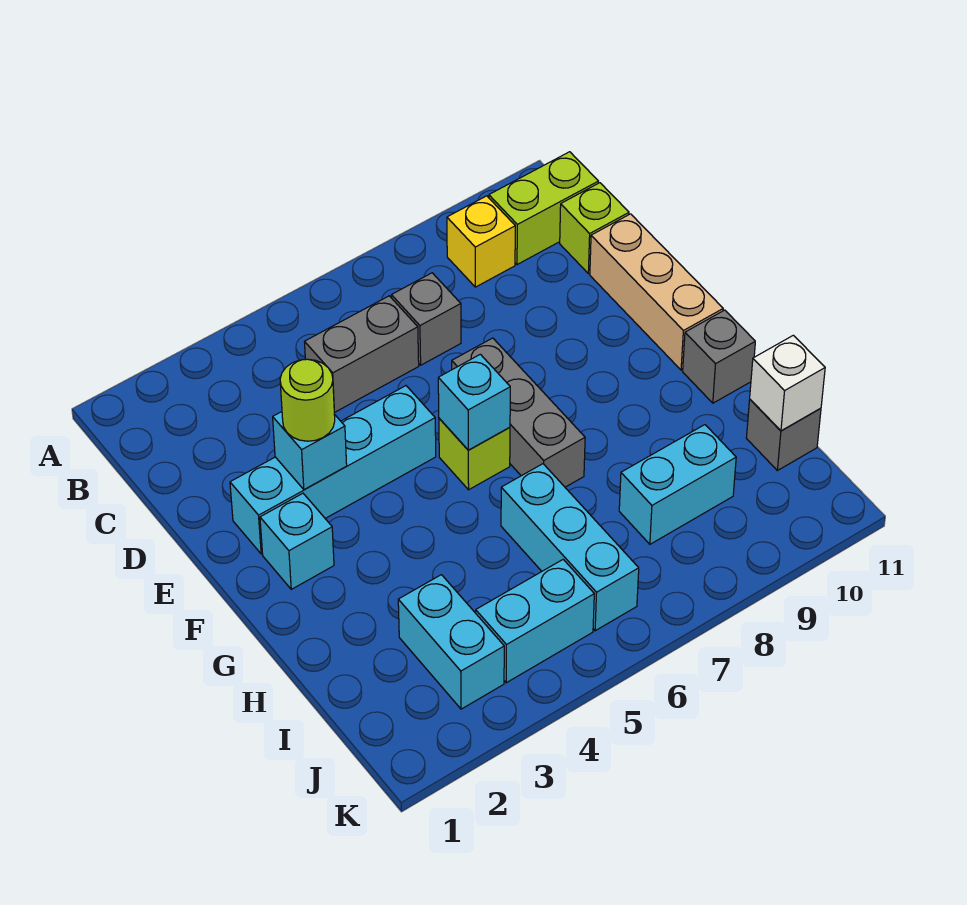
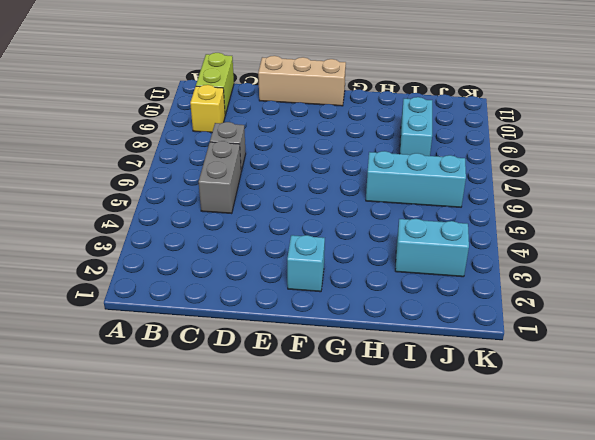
none -> lime brick C11 level 1
none -> cyan brick E2:E5 level 1
none -> grey brick E7:G7 level 1

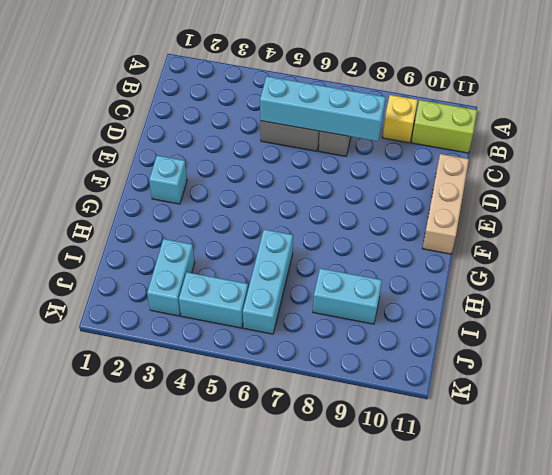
cyan brick C5:C8 level 2 -> cyan brick E2:E5 level 1
none -> lime brick C11 level 1
none -> grey brick E7:G7 level 1
none -> lime brick F6 level 1

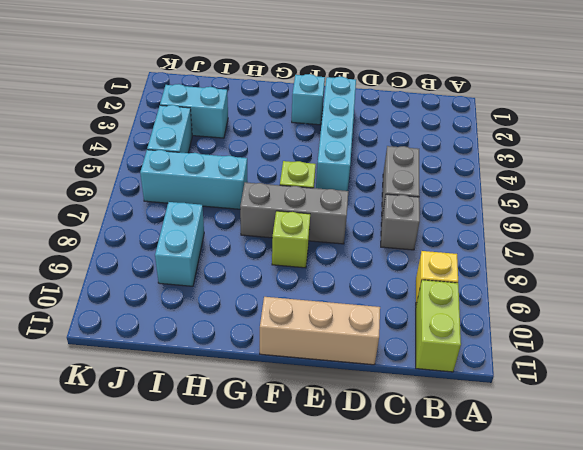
lime brick F8 level 1 -> lime brick C11 level 1
none -> grey brick G11 level 1
none -> grey brick I11 level 1
none -> cyan brick E3 level 2

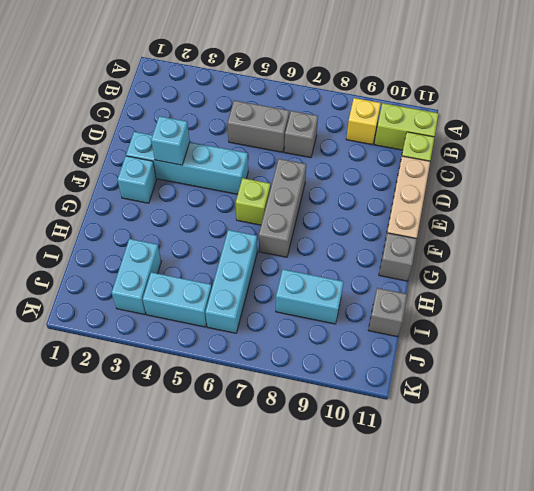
none -> cyan brick F6 level 2
none -> white brick I11 level 2
none -> lime round brick E3 level 3

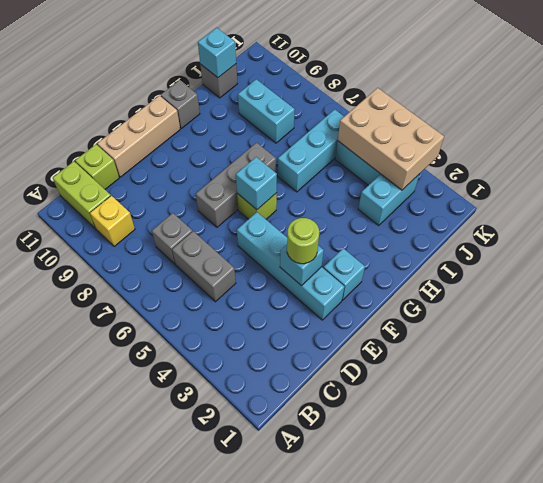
cyan brick I11 level 2 -> white brick I11 level 2
tan brick J3:K5 level 2 -> none

